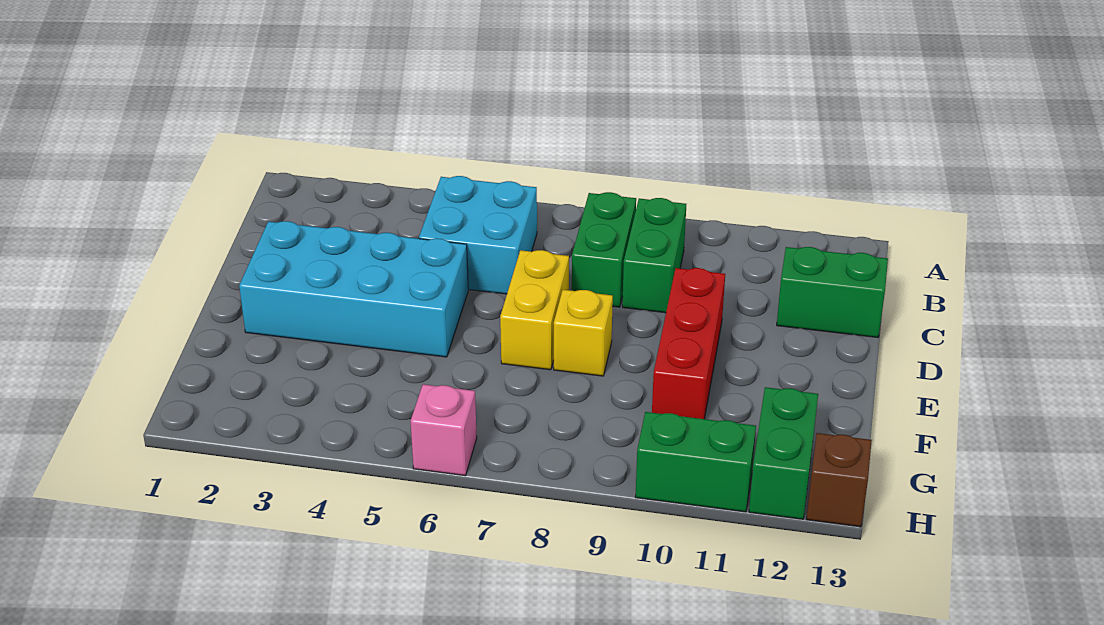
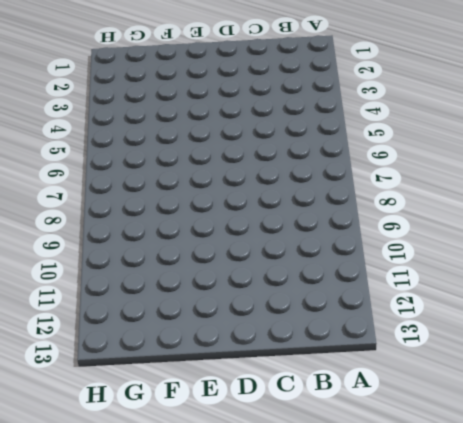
none -> cyan brick B5:C6 level 1
none -> green brick B8:C8 level 1
none -> green brick B9:C9 level 1

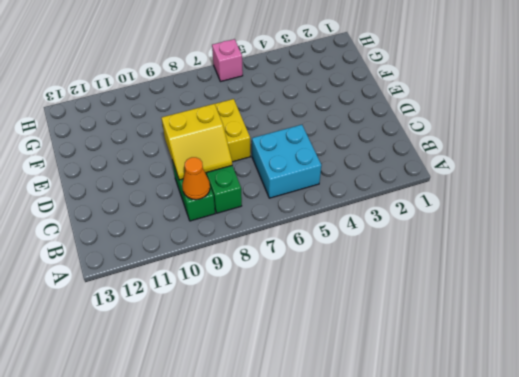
orange cone B9 level 2 -> none
yellow slope C8:D9 level 2 top D -> none
none -> green brick C12:C13 level 1
none -> cyan brick D2:E5 level 1
none -> red brick D10:F10 level 1

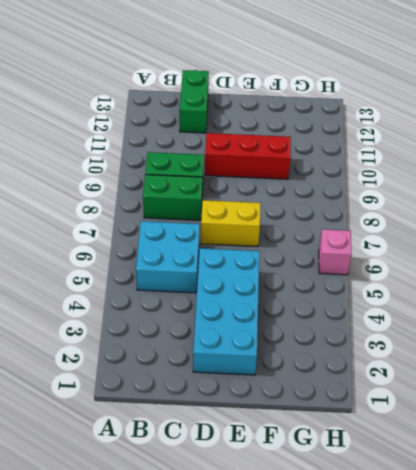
none -> yellow brick E8 level 1
none -> green brick G12:H12 level 1
none -> green brick H10:H11 level 1

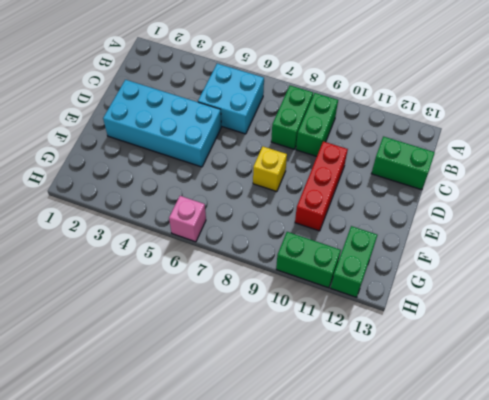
none -> yellow brick D7:E7 level 1
none -> brown brick H13 level 1

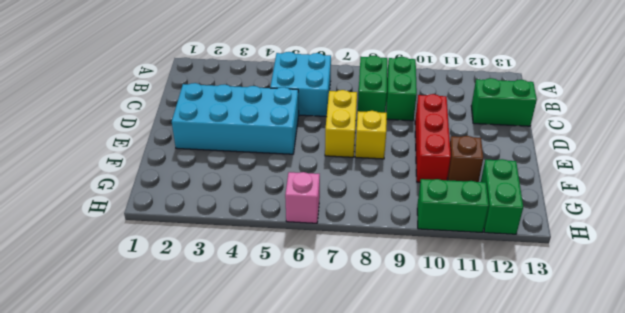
brown brick F11 level 1 -> brown brick H13 level 1

